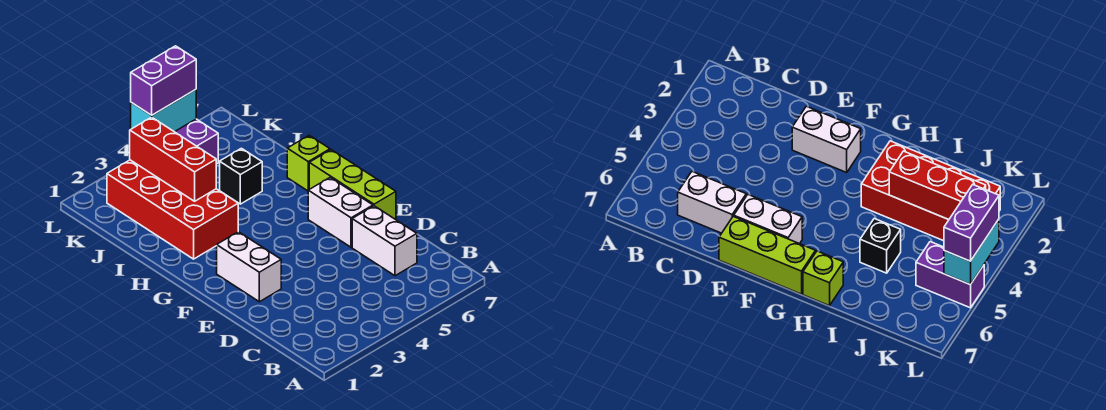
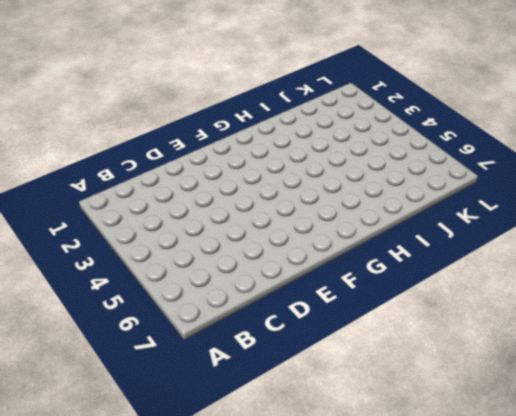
none -> white brick C6:D6 level 1
none -> white brick E2:F2 level 1

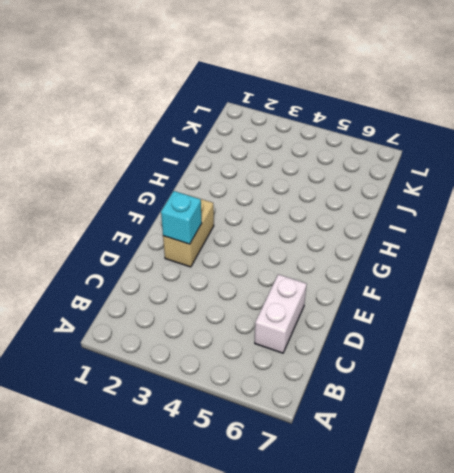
tan brick E2:F2 level 1 -> white brick E2:F2 level 1
cyan brick E2 level 2 -> none
none -> white brick E6:F6 level 1
none -> lime brick E7:G7 level 1

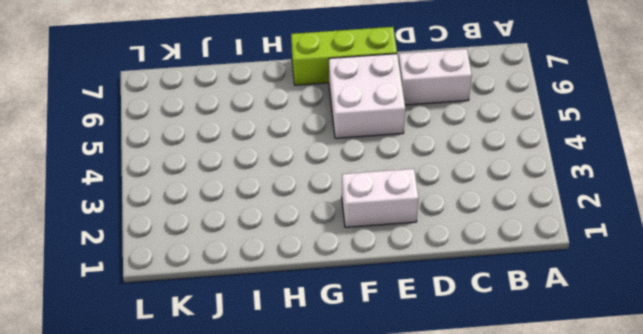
white brick E5:F6 level 1 -> white brick E6:F6 level 1
none -> red brick H2:K3 level 1
none -> lime brick H7 level 1

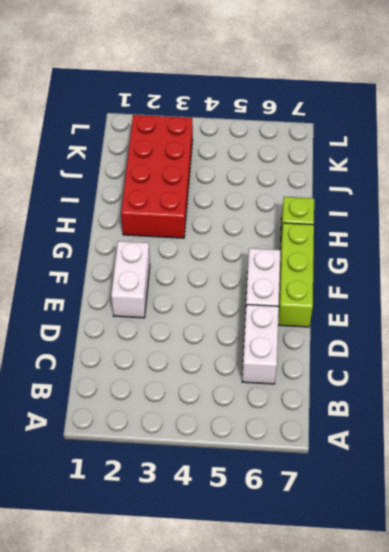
none -> black brick I5 level 1
none -> purple brick K5:L5 level 1

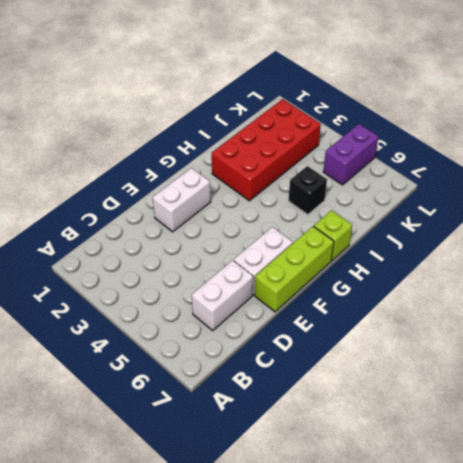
none -> red brick I3:K3 level 2
none -> cyan brick L4:L5 level 2

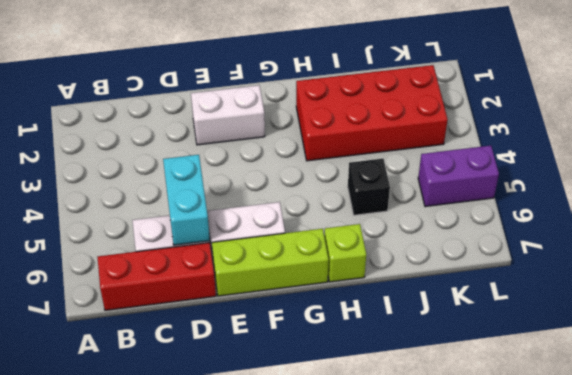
red brick B7:D7 level 1 -> red brick I3:K3 level 2
cyan brick D5:D6 level 2 -> cyan brick L4:L5 level 2
none -> purple brick L4:L5 level 3

